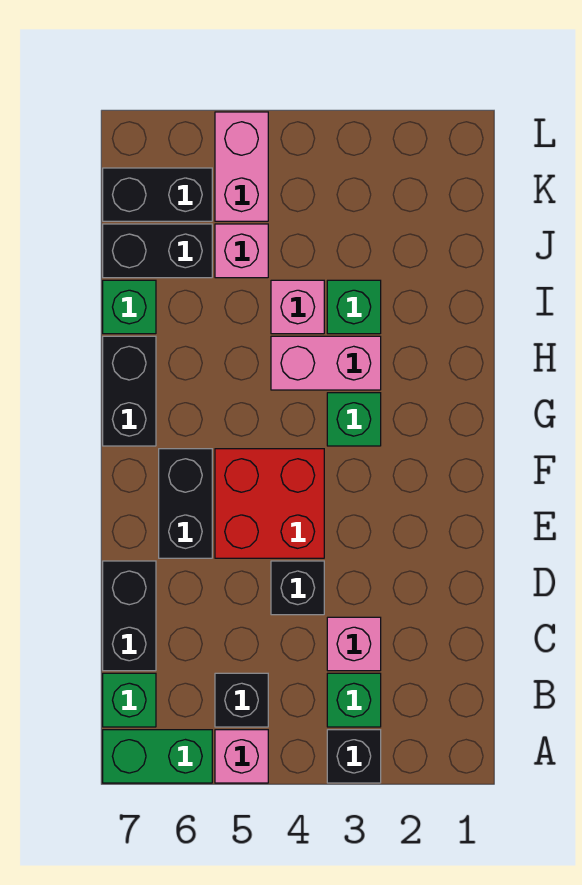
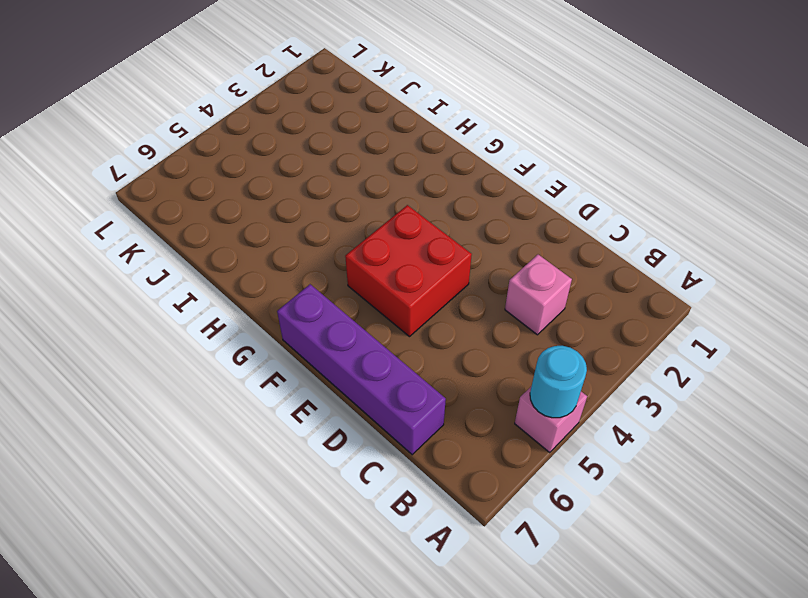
cyan round brick A5 level 2 -> none
purple brick C7:F7 level 1 -> black brick C7:D7 level 1
none -> black brick A3 level 1
none -> green brick A6:A7 level 1
none -> green brick B3 level 1

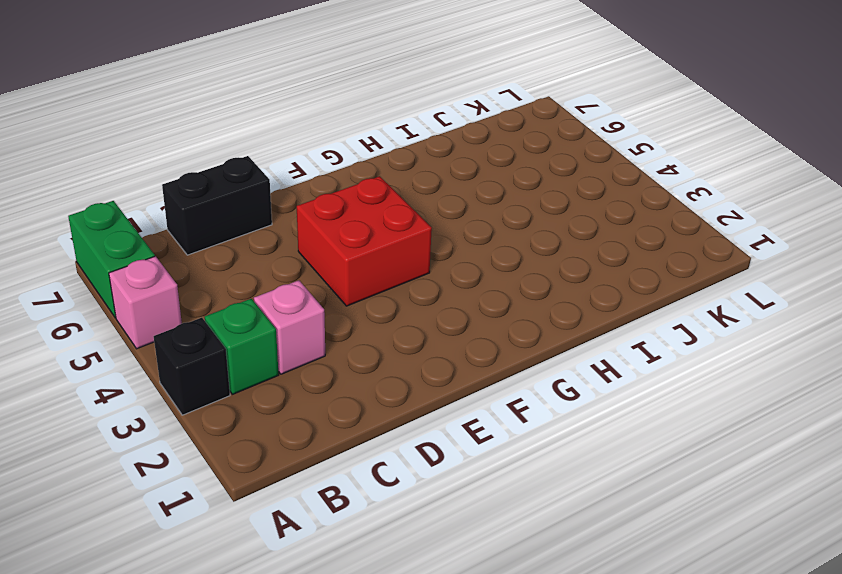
none -> black brick B5 level 1
none -> green brick B7 level 1
none -> black brick D4 level 1

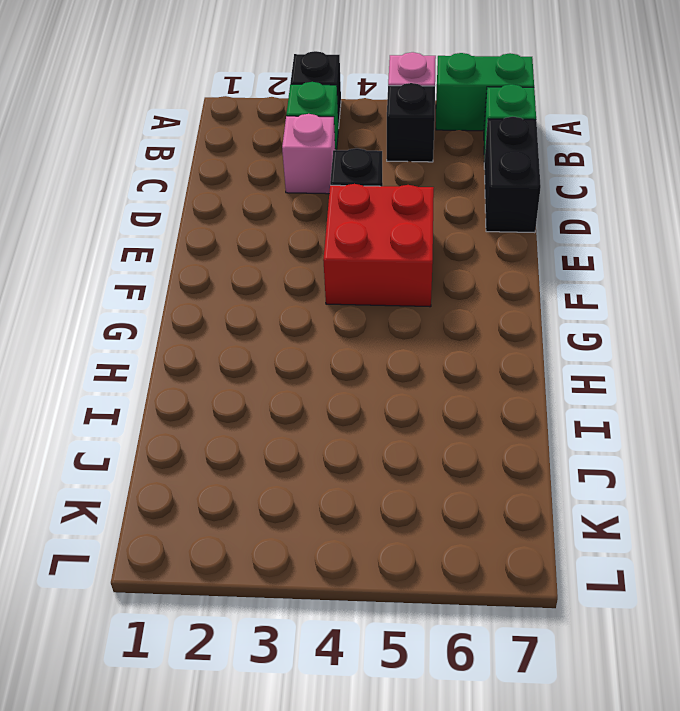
none -> black brick E6:F6 level 1
none -> green brick G3 level 1
none -> black brick G7:H7 level 1

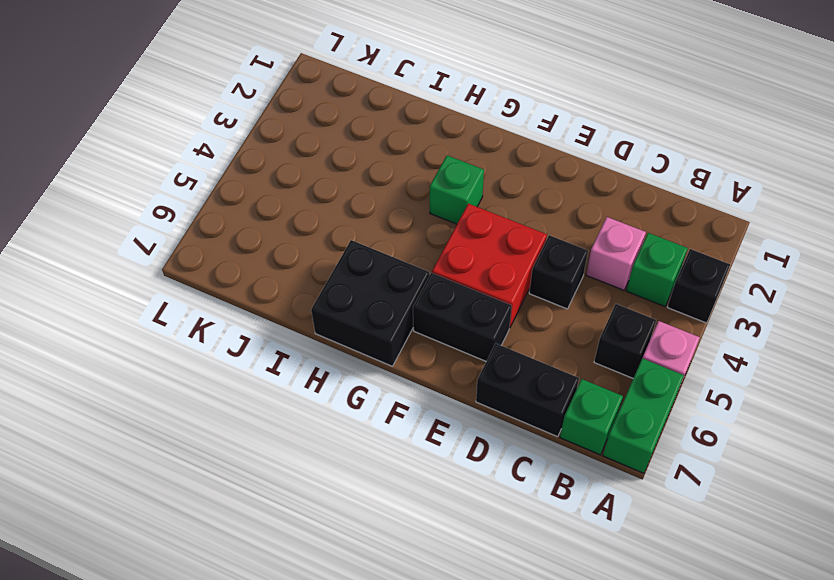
black brick G6:H7 level 1 -> black brick G7:H7 level 1
none -> pink brick H3:H4 level 1
none -> green brick I3 level 1
none -> pink brick I4 level 1

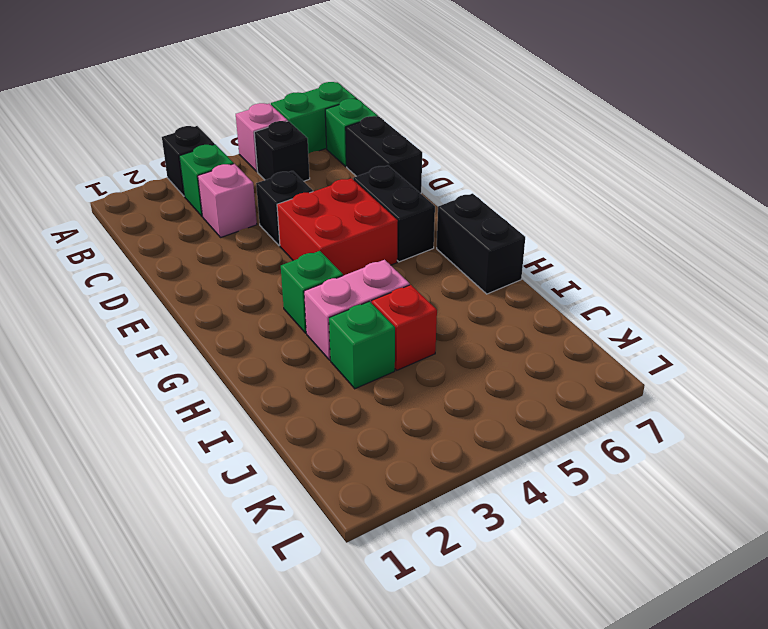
red brick I4 level 1 -> pink brick I4 level 1
none -> green brick I7 level 1
none -> pink brick J5 level 1
none -> black brick J6:J7 level 1

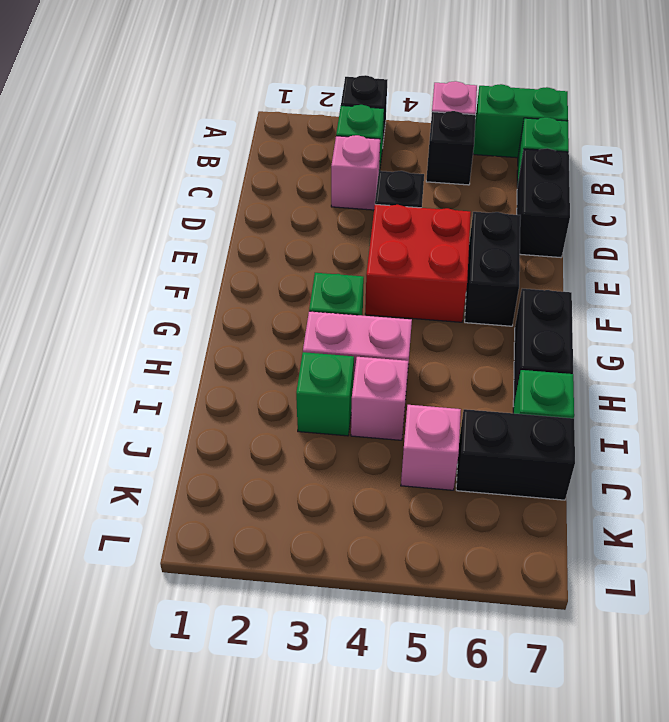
none -> pink brick K5:L5 level 1
none -> black brick K6:K7 level 1

